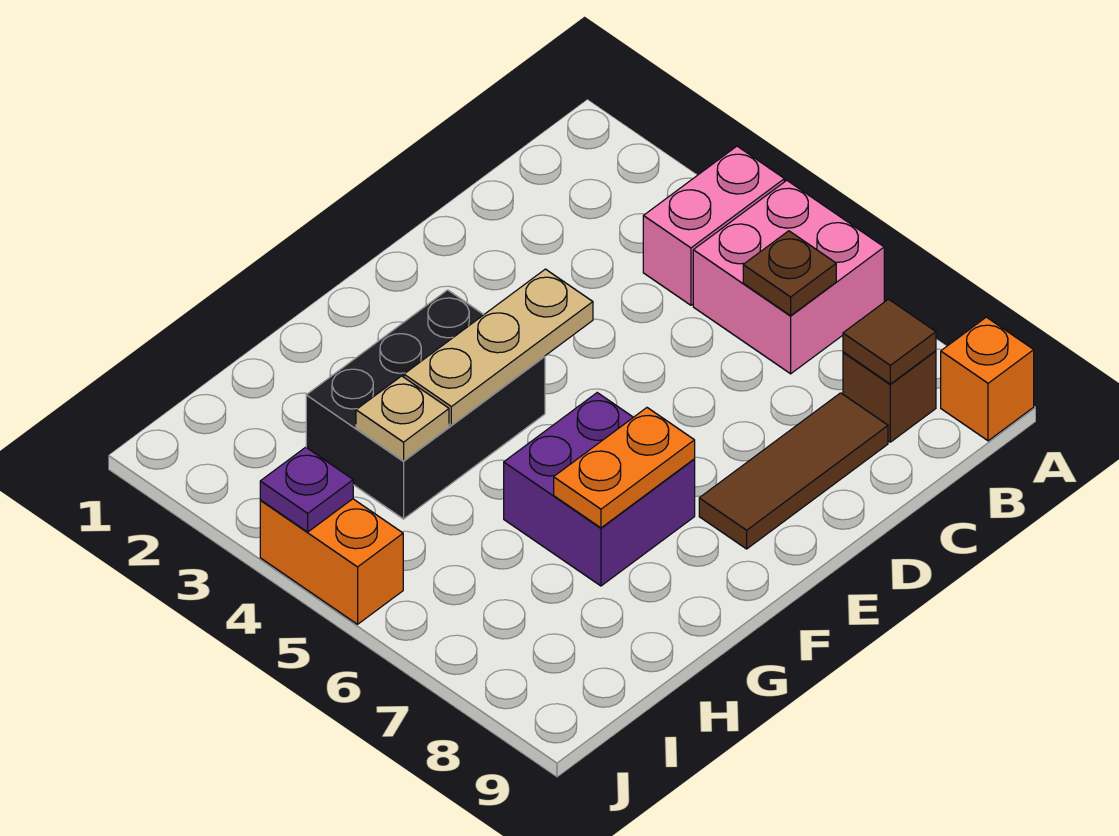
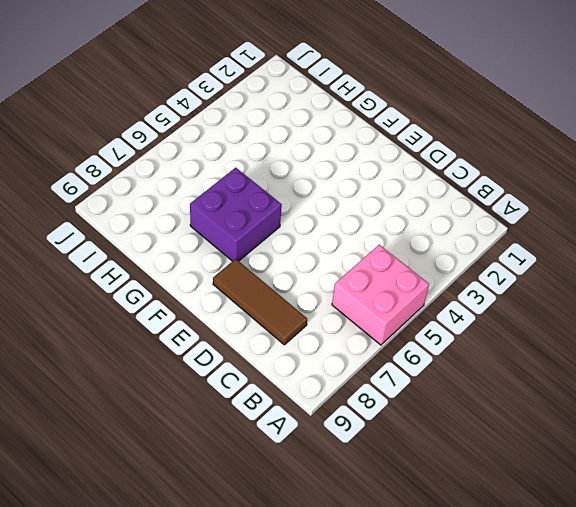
none -> pink brick A4:B4 level 1
none -> orange brick A9 level 1
none -> brown brick B8 level 1

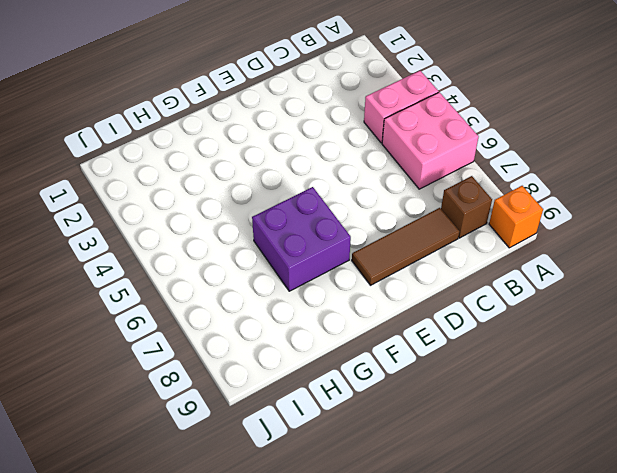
none -> black brick F3:H4 level 1
none -> orange brick J4:J5 level 1
none -> brown plate B6 level 2

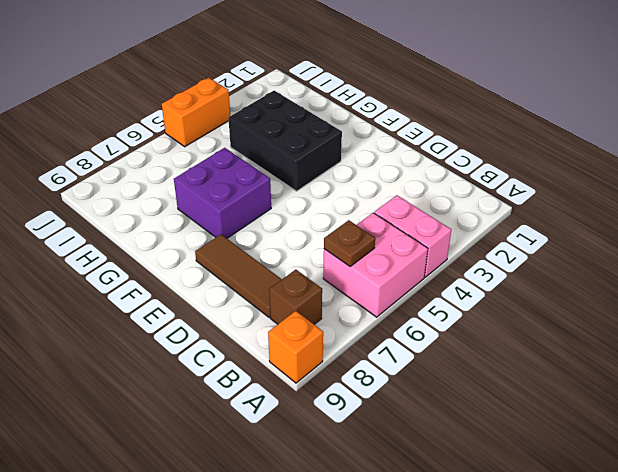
none -> brown tile B8 level 2
none -> tan plate E4:G4 level 2
none -> orange plate F7:G7 level 2

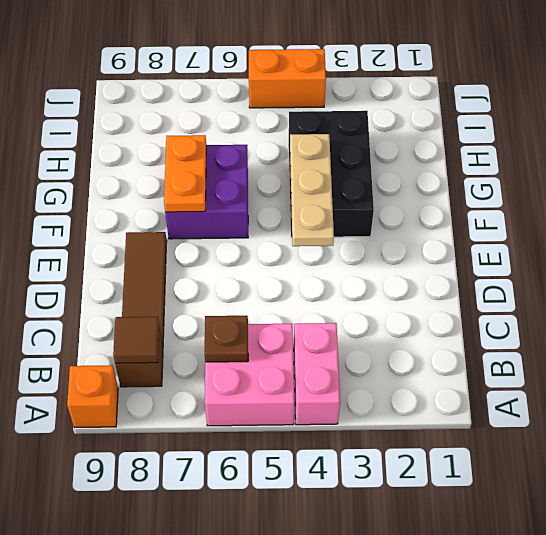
none -> tan plate H4 level 2
none -> purple plate J4 level 2

